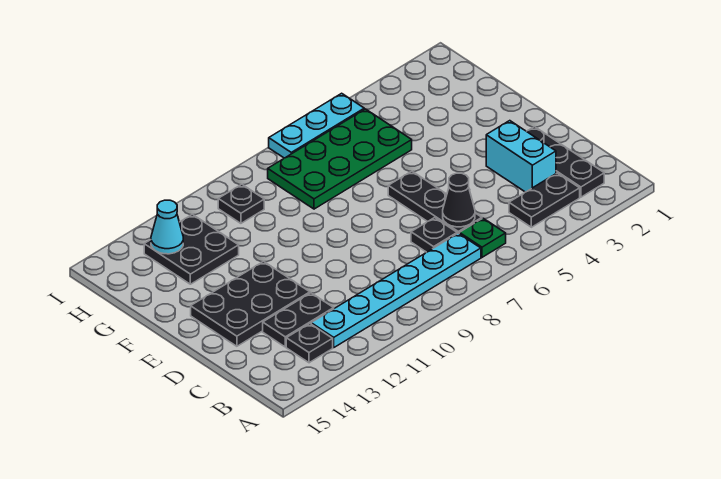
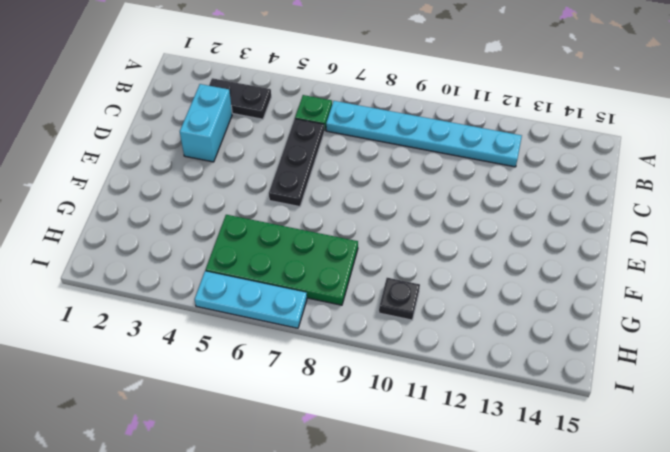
none -> black plate B2:D2 level 1
none -> black plate B13 level 1
none -> black plate C7 level 1

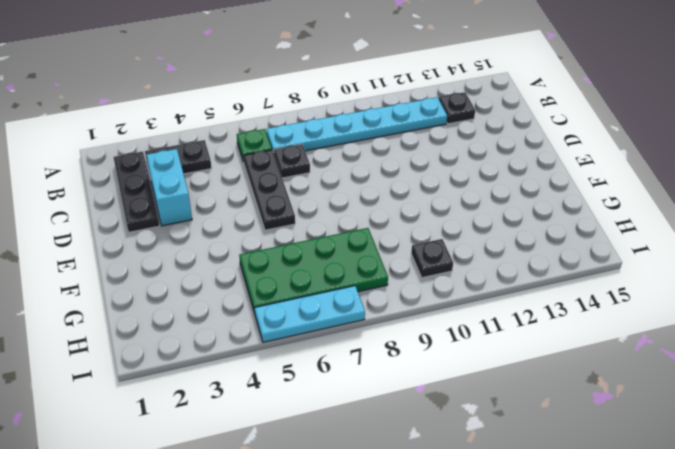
none -> black plate C12:C13 level 1
none -> black plate D12:E14 level 1
none -> black plate G12:H13 level 1

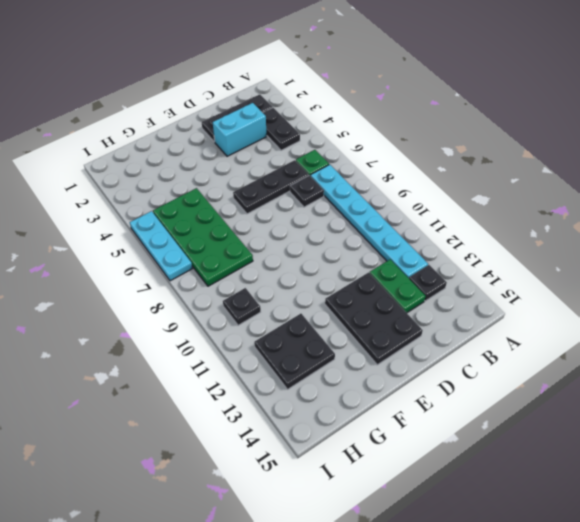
green plate C12:C13 level 1 -> black plate C12:C13 level 1
none -> black cone C6 level 2
none -> cyan cone H13 level 2

